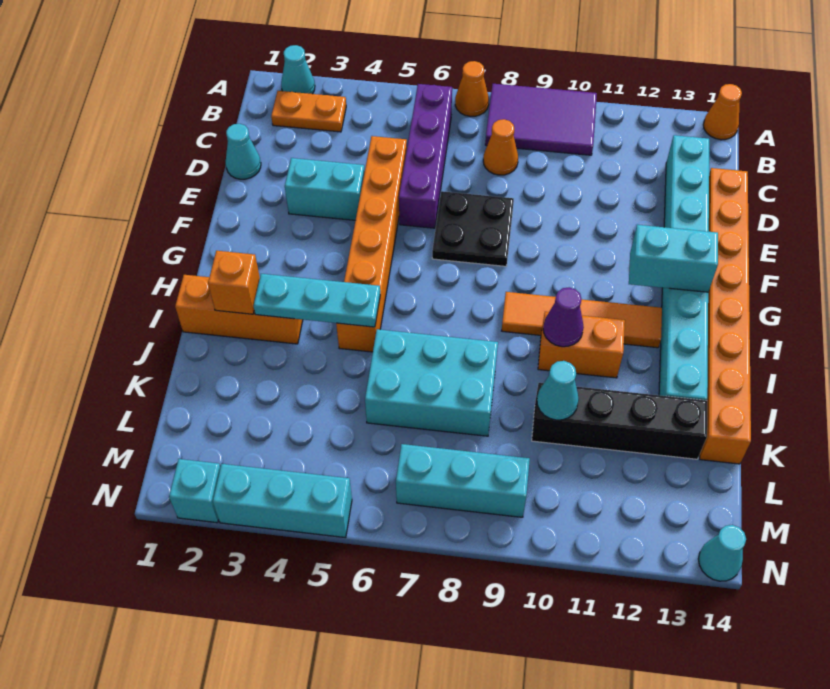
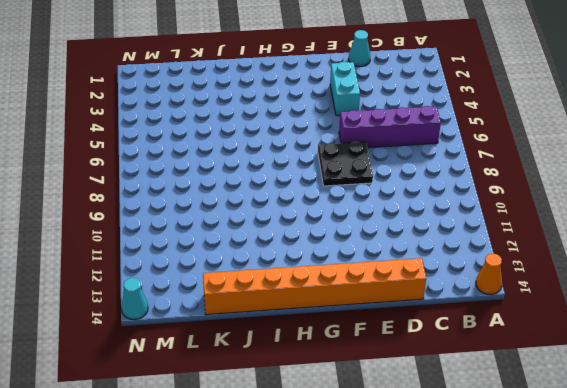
none -> cyan cone A2 level 1
none -> orange cone A7 level 1
none -> purple tile A8:B10 level 1

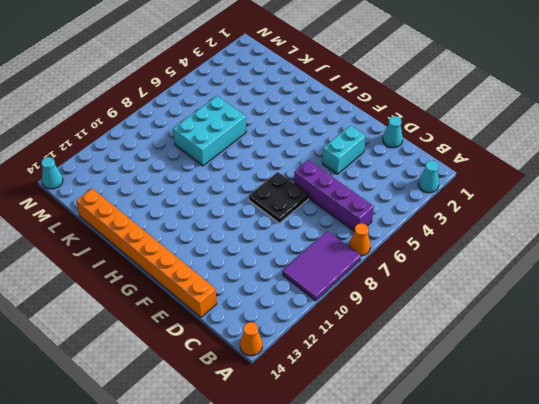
none -> orange plate B2:B3 level 1
none -> orange cone C8 level 1
none -> cyan brick C13:J13 level 1

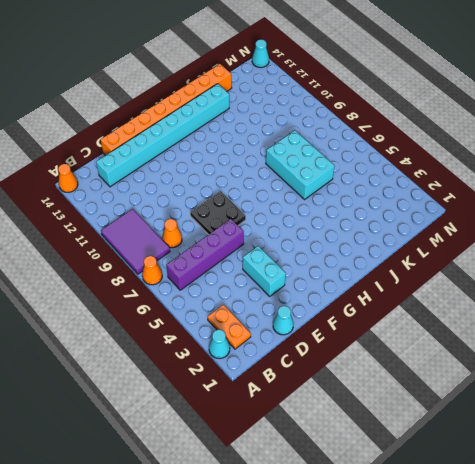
none -> orange brick D5:I5 level 1
none -> orange tile H9:H12 level 1
none -> orange brick I1:I3 level 1

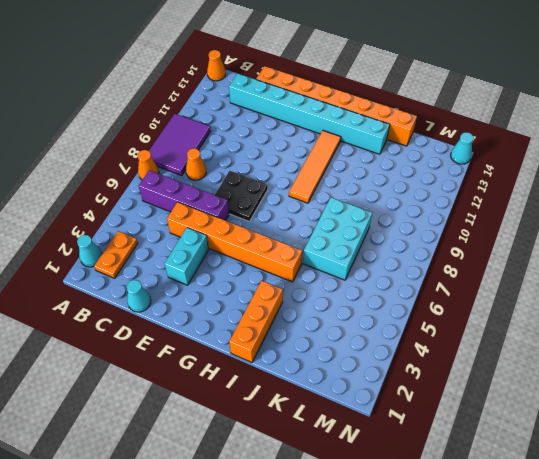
none -> orange brick I10:I11 level 1
none -> black brick K10:K13 level 1
none -> cyan brick M7:M9 level 1

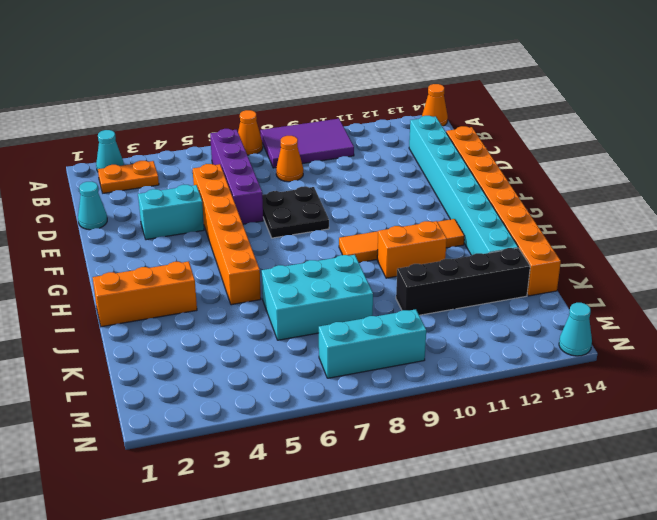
none -> cyan brick N2 level 1
none -> cyan brick N3:N5 level 1
none -> cyan brick G12:G13 level 2

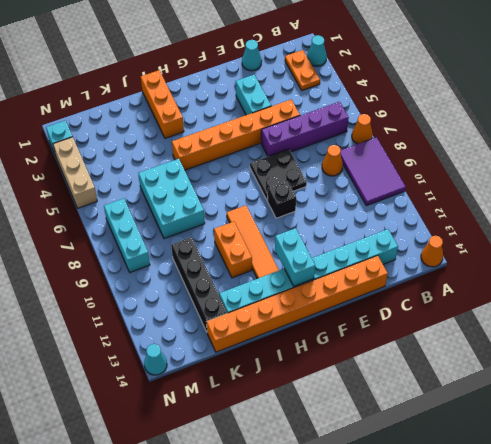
black brick F9 level 1 -> none
tan brick N3:N5 level 1 -> cyan brick N3:N5 level 1
none -> orange brick I2 level 2
none -> cyan plate I3:I5 level 2
none -> purple cone I10 level 2

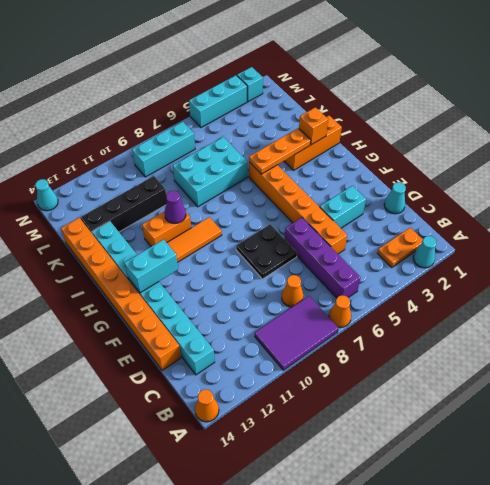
orange plate I3:I5 level 2 -> cyan plate I3:I5 level 2
none -> cyan cone K10 level 2

